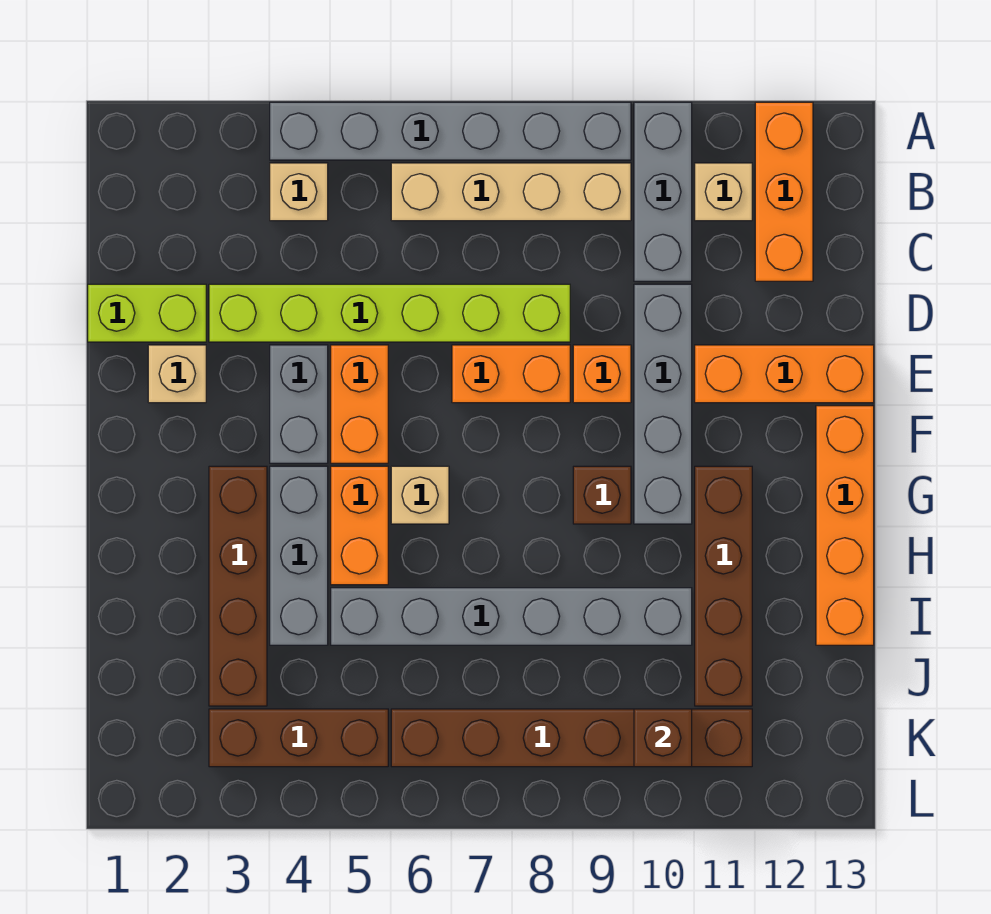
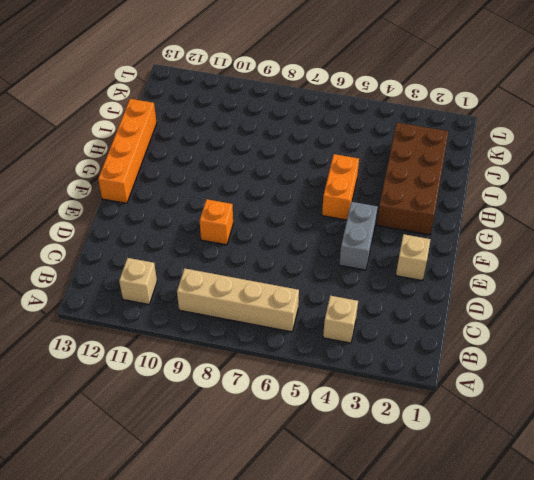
brown brick G2:J3 level 1 -> brown brick G3:J3 level 1
none -> grey brick A4:A9 level 1
none -> grey brick A10:C10 level 1
none -> orange brick A12:C12 level 1

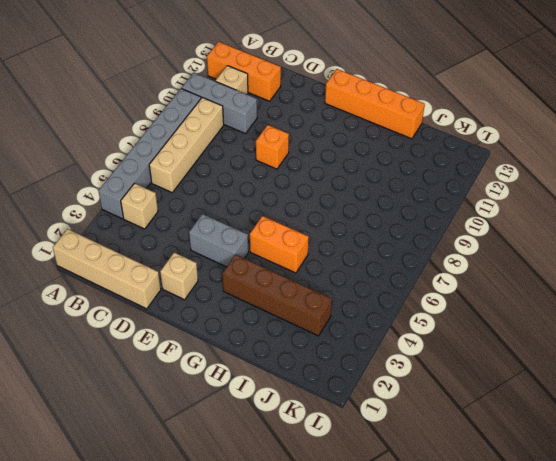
tan brick A1:D1 level 1 -> lime brick D1:D2 level 1
none -> lime brick D3:D8 level 1
none -> grey brick D10:G10 level 1
none -> orange brick E5:F5 level 1

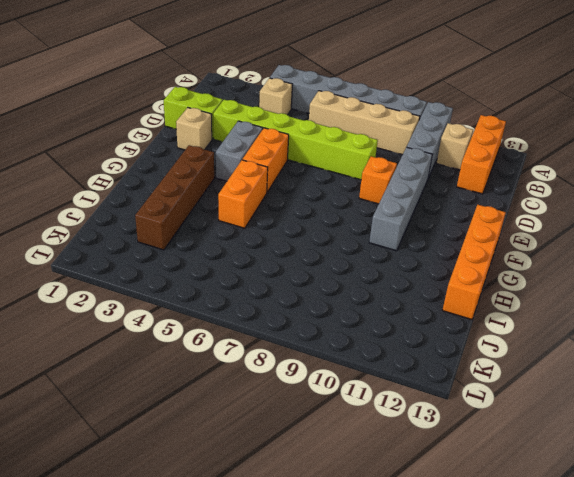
none -> orange brick E7:E8 level 1
none -> orange brick E11:E13 level 1
none -> grey brick G4:I4 level 1

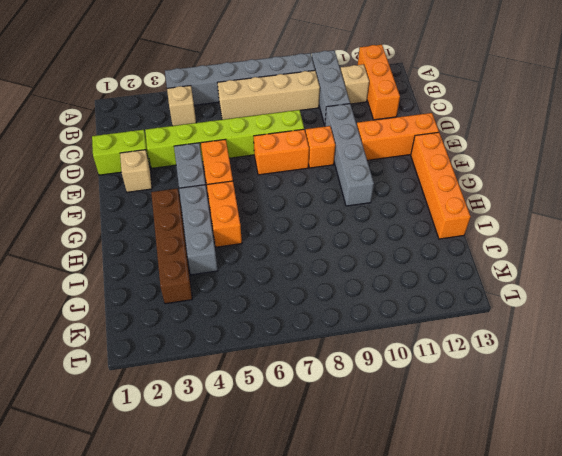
none -> tan brick G6 level 1
none -> brown brick G9 level 1
none -> brown brick G11:J11 level 1

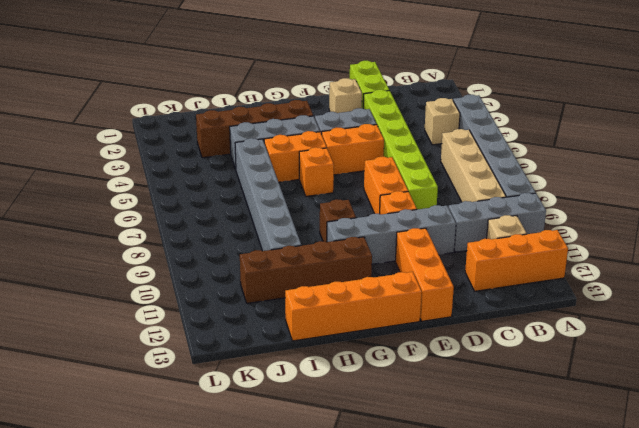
orange brick G6 level 1 -> tan brick G6 level 1
none -> brown brick K3:K5 level 1
none -> brown brick K6:K11 level 1
none -> brown brick K10 level 2

